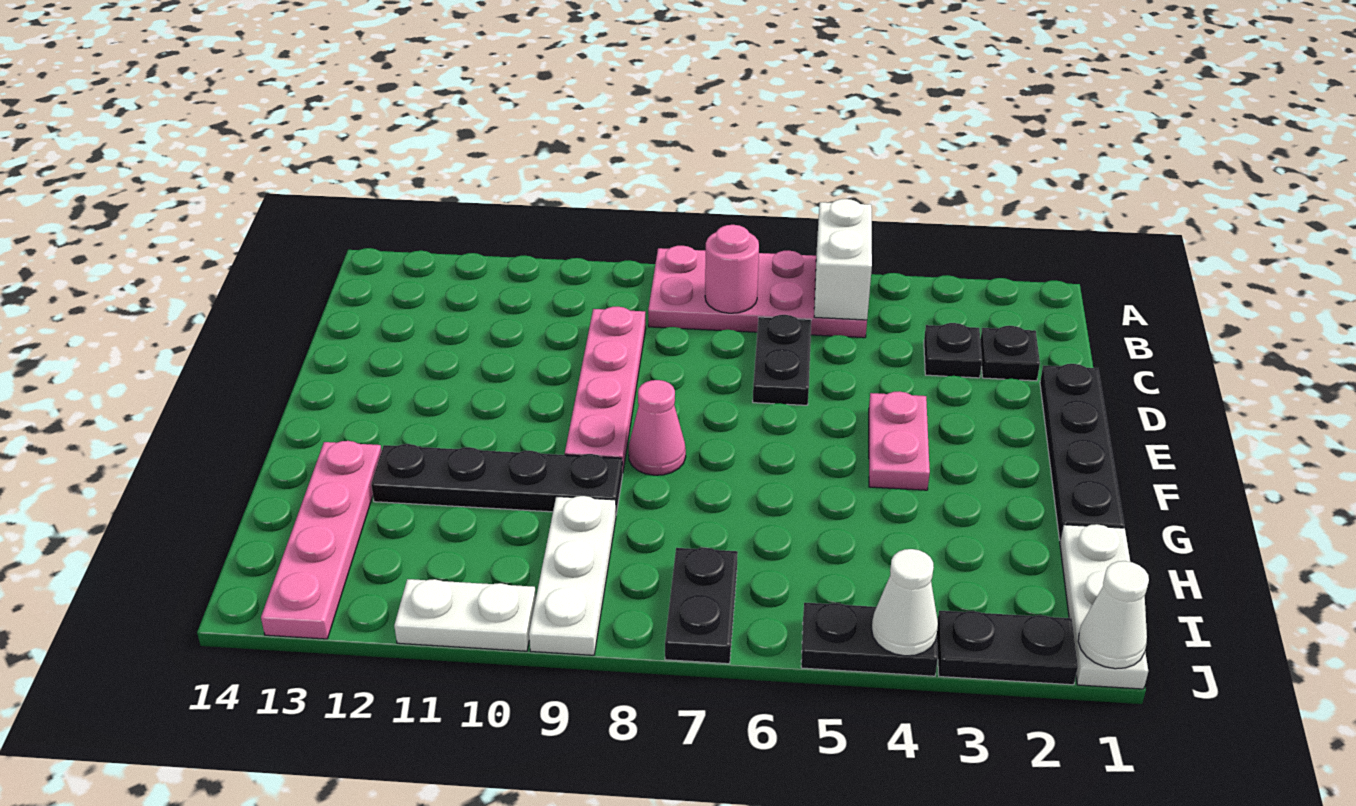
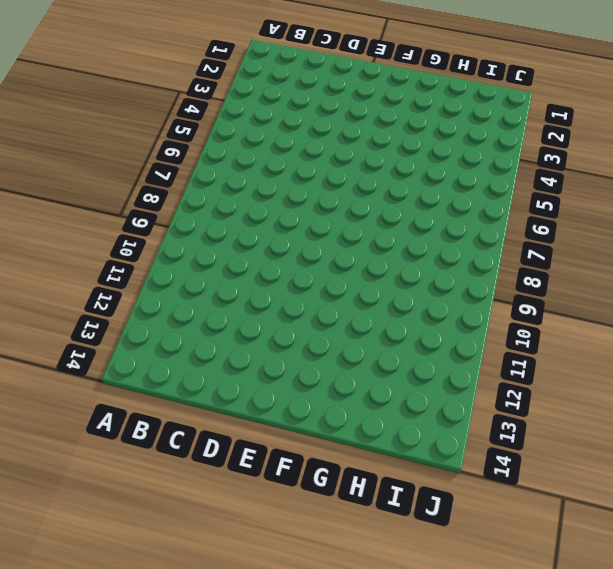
none -> pink plate A5:B8 level 1
none -> black plate C2 level 1
none -> black plate C3 level 1

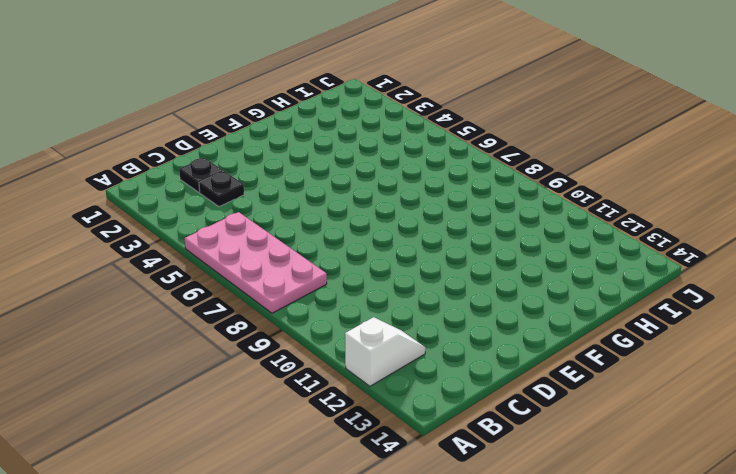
white slope A12:B12 level 1 top A -> none
none -> black plate C6:D6 level 1
none -> pink plate C9:F9 level 1
none -> black plate D1:G1 level 1

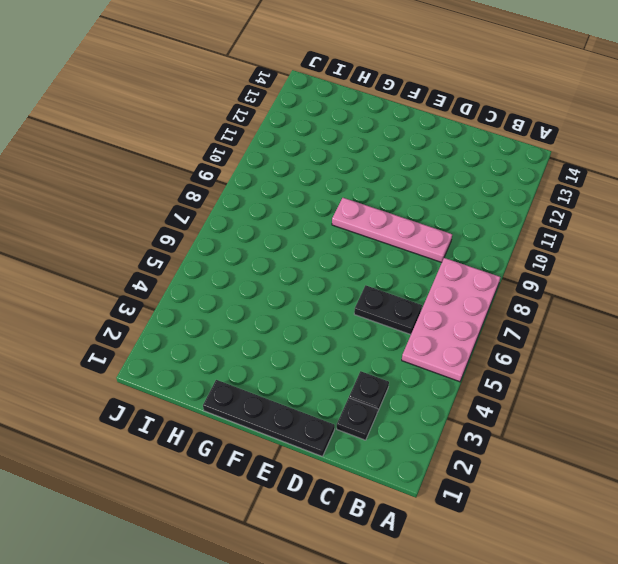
none -> pink plate E4:F4 level 1
none -> pink cone F8 level 1
none -> black plate G9:G12 level 1

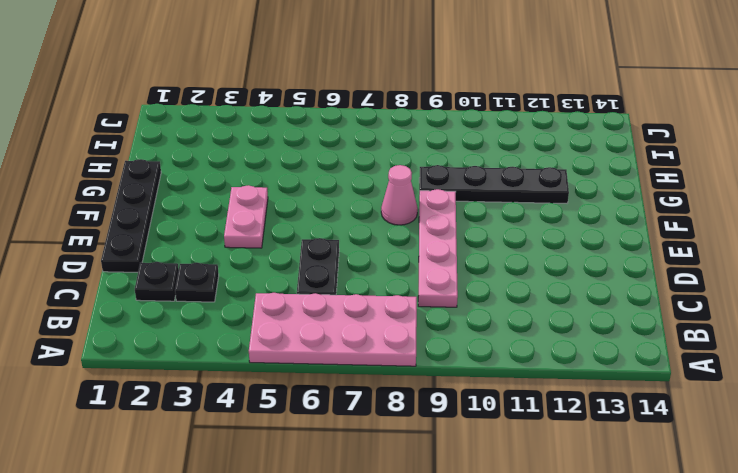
none -> pink plate G13:J13 level 1
none -> white plate H1:J1 level 1
none -> white plate H9:J9 level 1

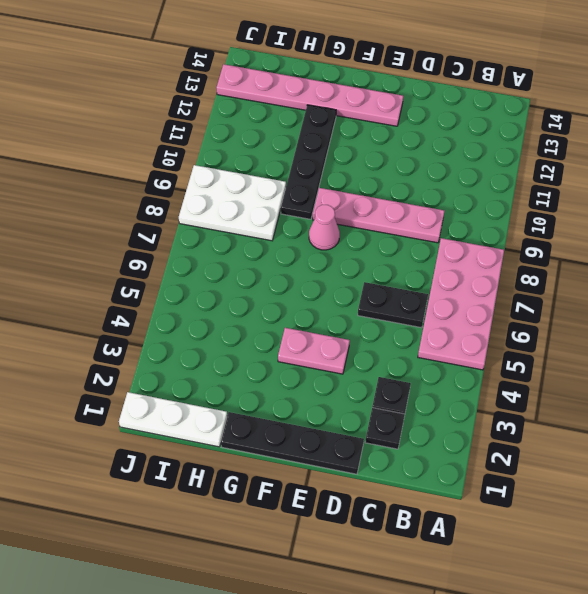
pink plate E13:J13 level 1 -> pink plate G13:J13 level 1
white plate H8:J9 level 1 -> white plate H9:J9 level 1
none -> black plate I7:J7 level 1
none -> black plate J2:J3 level 1
none -> black plate J4:J5 level 1

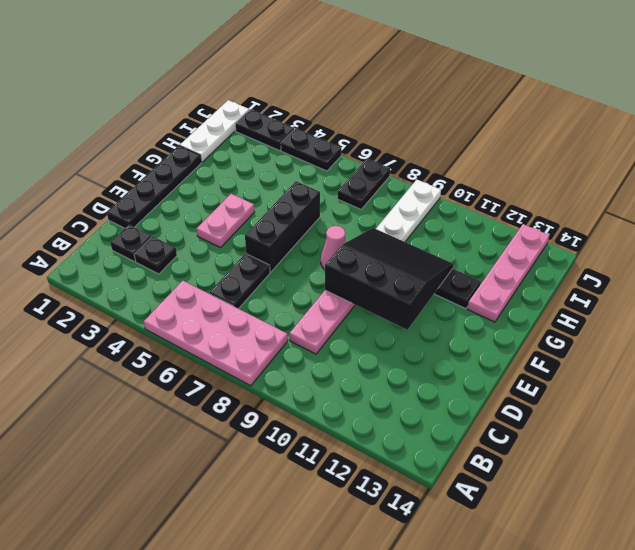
black brick E6:G6 level 1 -> none
black slope E9:G11 level 2 top E -> none
none -> white plate J10:J11 level 1
none -> white brick A5:B5 level 2
none -> pink round brick B7 level 2

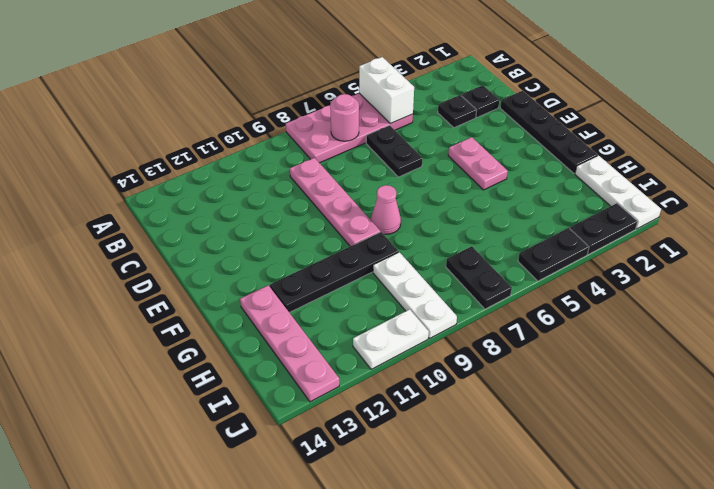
none -> white cone J1 level 2
none -> white cone J4 level 2

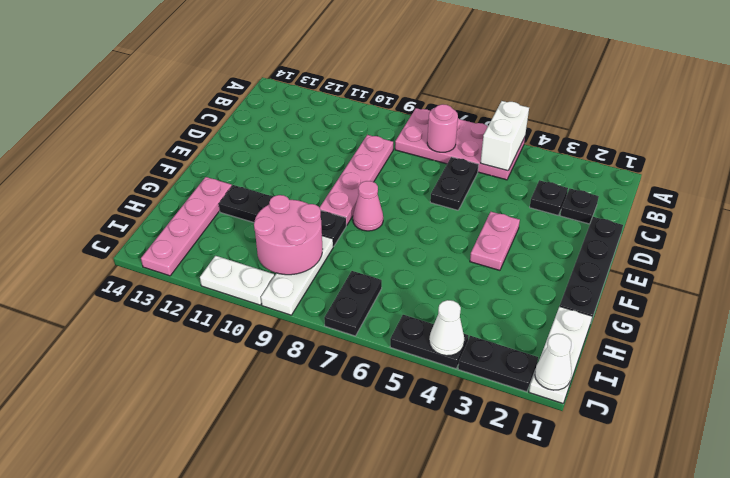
pink round brick H9:I10 level 2 -> none

